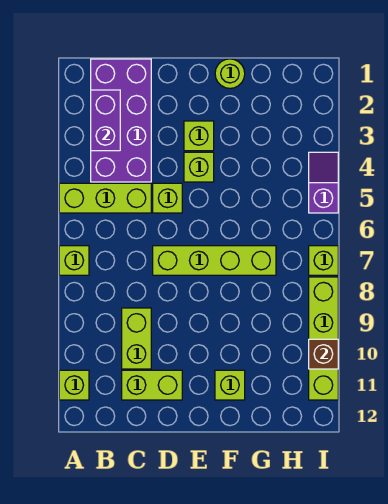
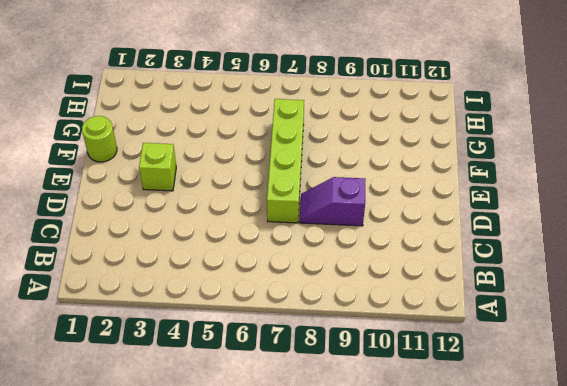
purple slope D8:D9 level 1 top 9 -> purple slope I4:I5 level 1 top 5
none -> lime brick A5:C5 level 1
none -> lime brick A7 level 1
none -> lime brick A11 level 1

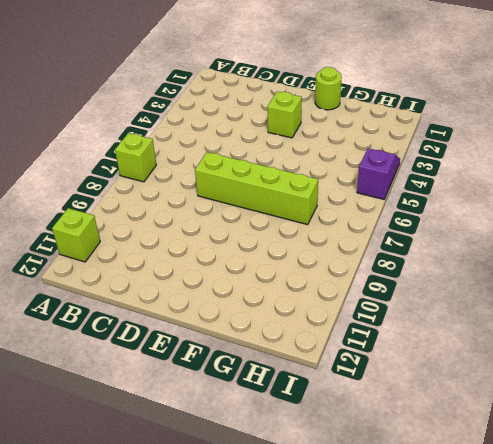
none -> lime brick A5:C5 level 1
none -> purple brick B1:C4 level 1
none -> lime brick C9:C10 level 1

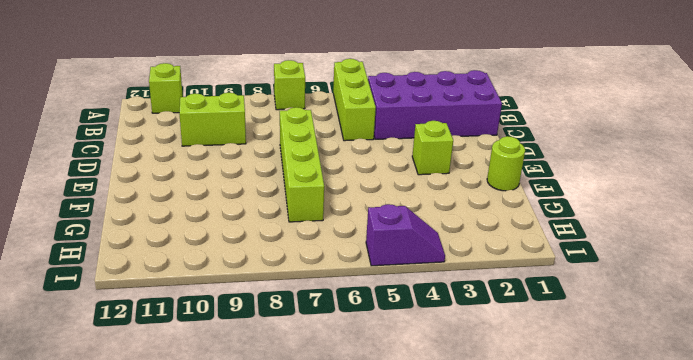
none -> lime brick C11:D11 level 1
none -> lime brick D5 level 1
none -> lime brick E4 level 1

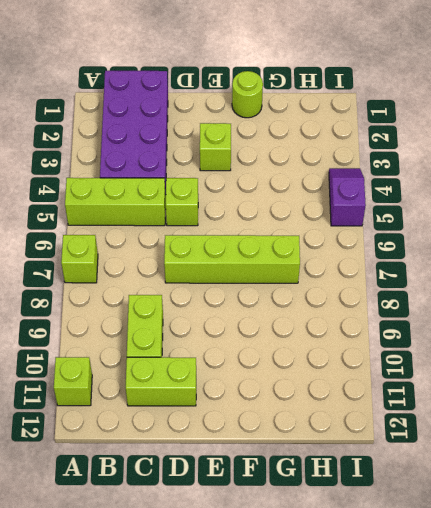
none -> lime brick E4 level 1
none -> lime brick F11 level 1
none -> lime brick I7 level 1

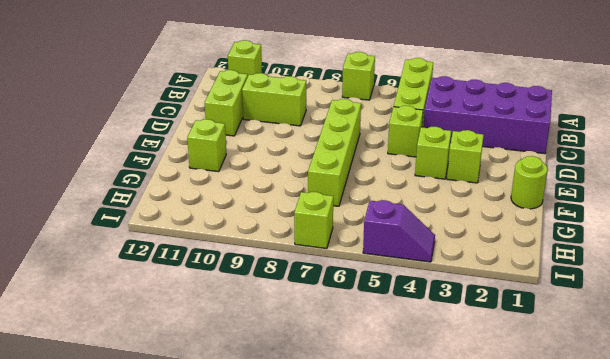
none -> lime brick I8:I11 level 1
none -> purple brick B2:B3 level 2
none -> brown brick I10 level 2

